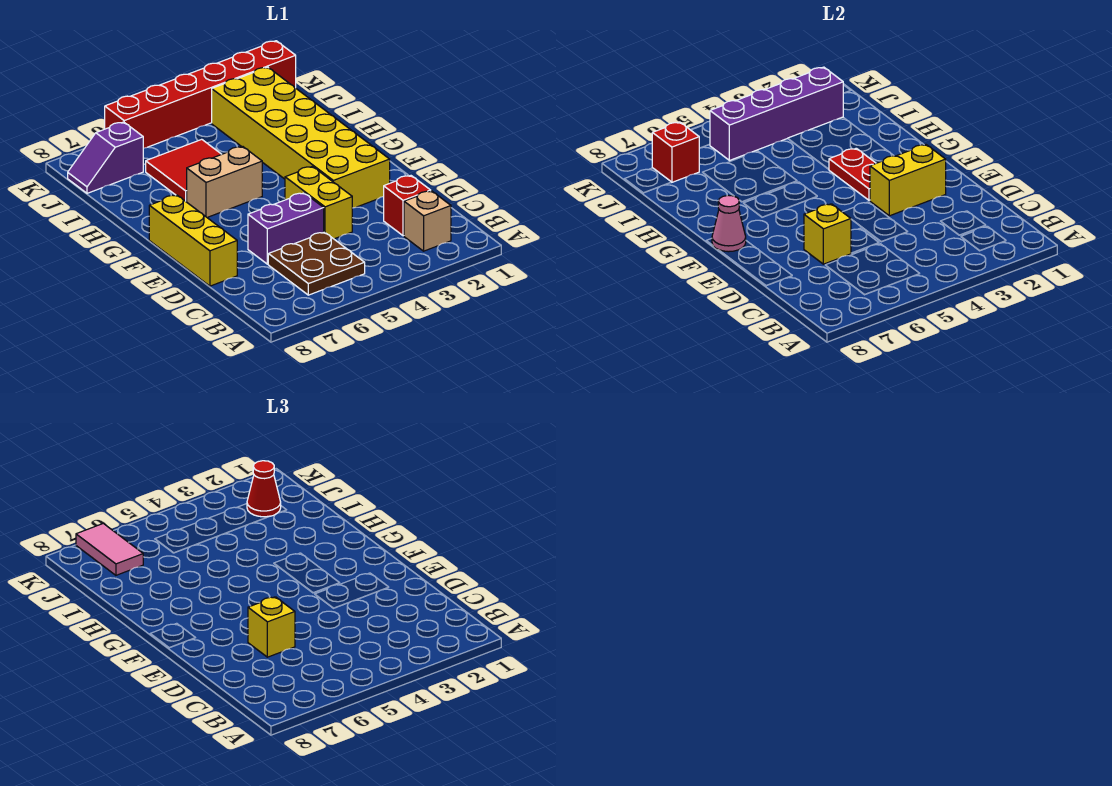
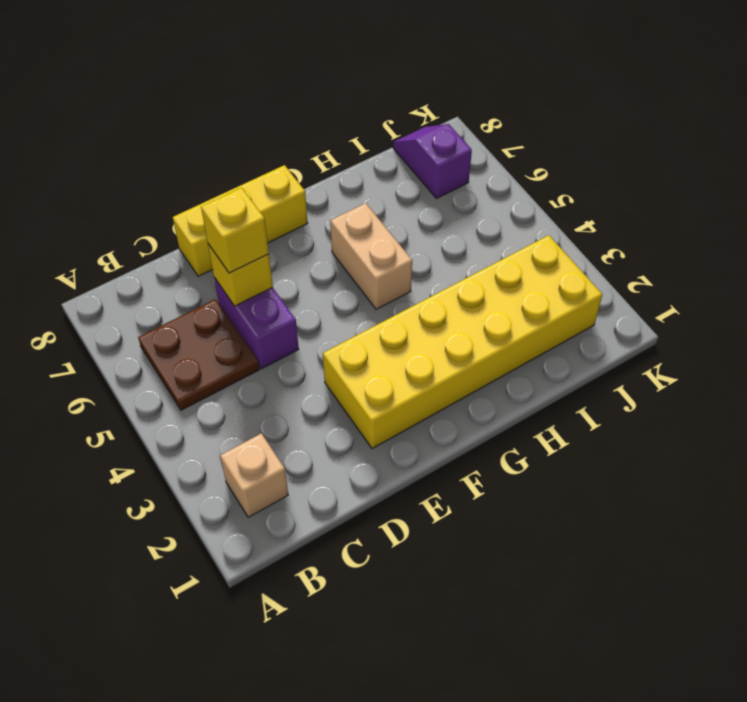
none -> red brick C2 level 1
none -> yellow brick D4:E4 level 1
none -> red tile H5:I6 level 1

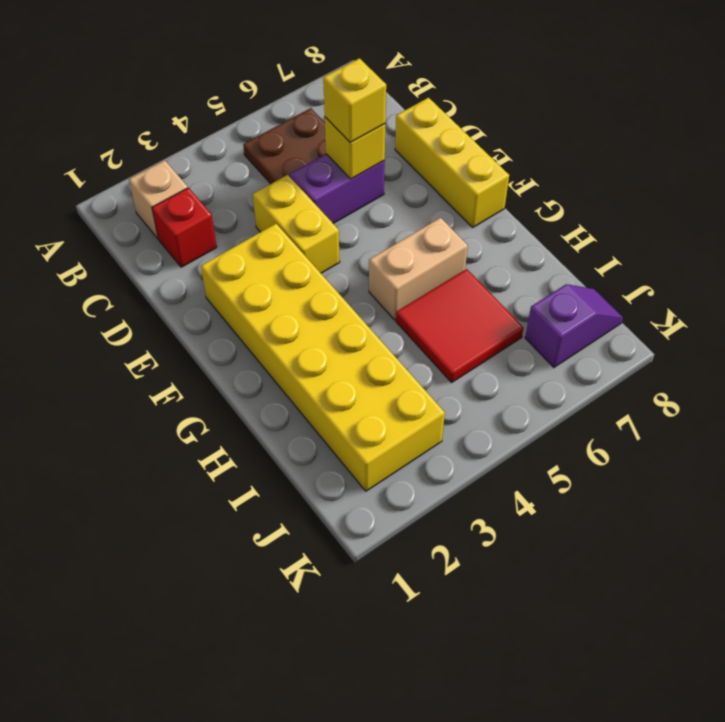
none -> red brick K1:K6 level 1
none -> yellow brick E2:E3 level 2
none -> red plate F3:G3 level 2

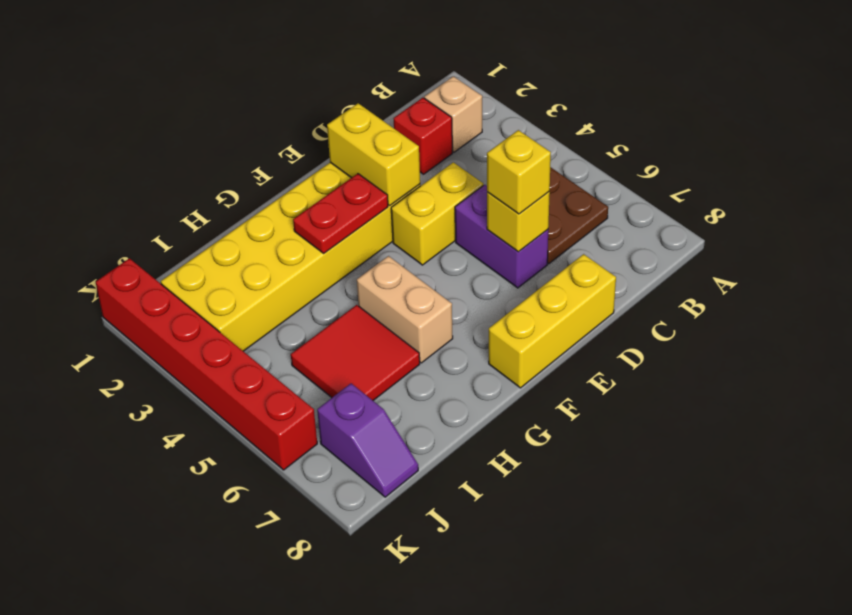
none -> pink cone F8 level 2
none -> purple brick J2:J5 level 2
none -> red brick J7 level 2

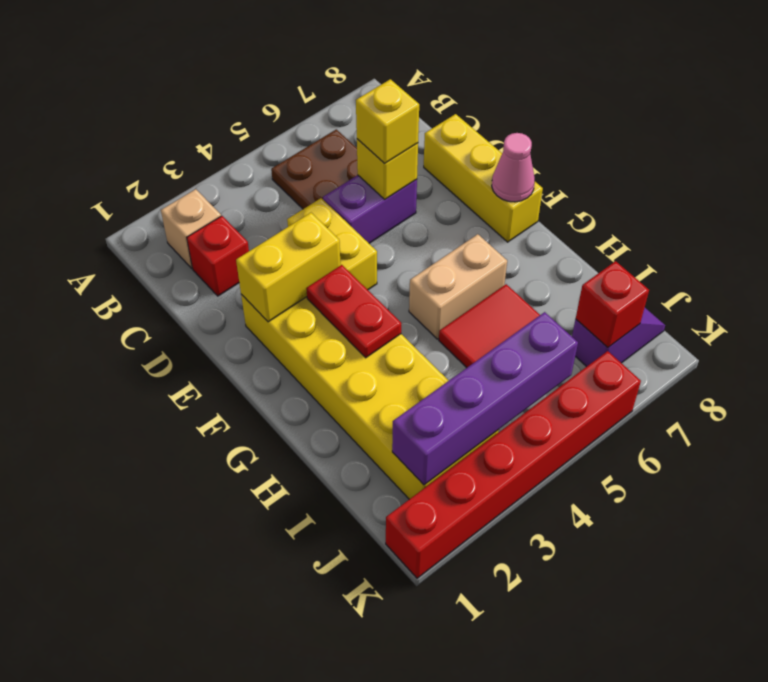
none -> red cone J2 level 3
none -> pink tile J7:K7 level 3

